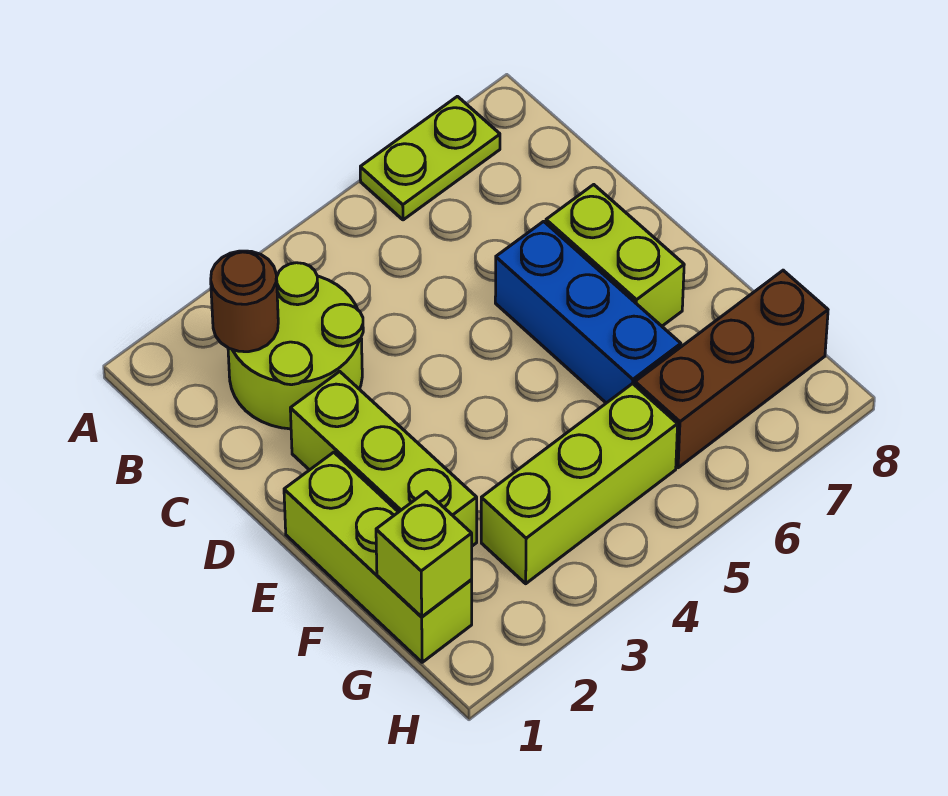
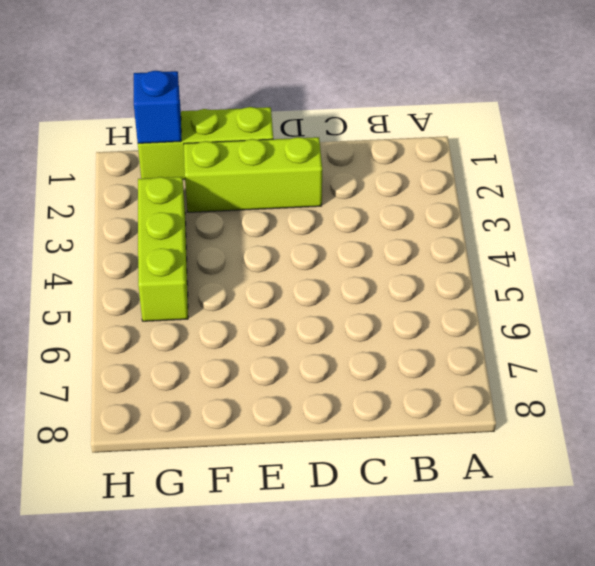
blue brick G1 level 2 -> lime brick G1 level 2
none -> lime plate A6:A7 level 1
none -> lime round brick B2:C3 level 1

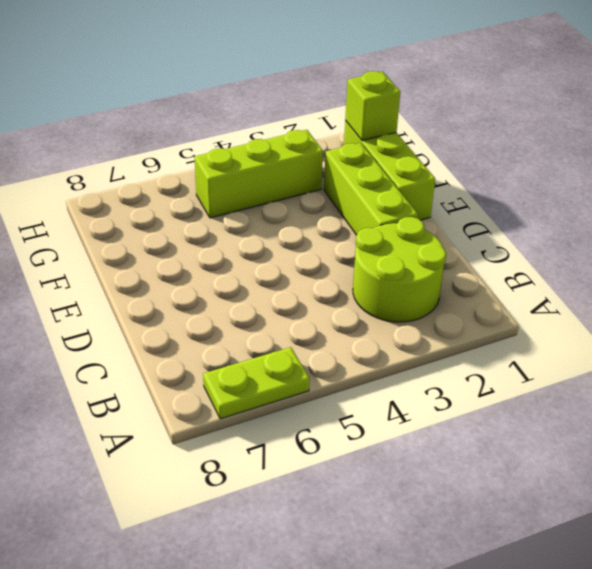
none -> blue brick D6:F6 level 1
none -> lime brick D7:E7 level 1

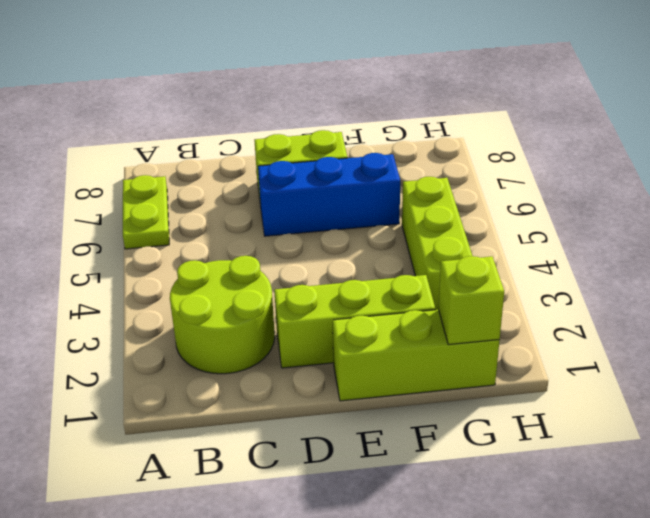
none -> brown brick G6:G8 level 1
none -> brown round brick B2 level 2

